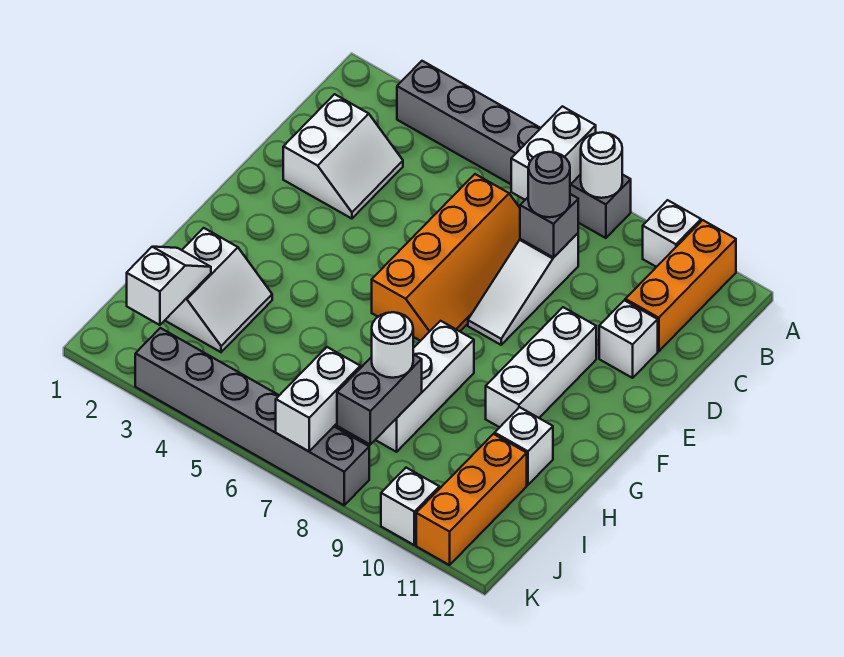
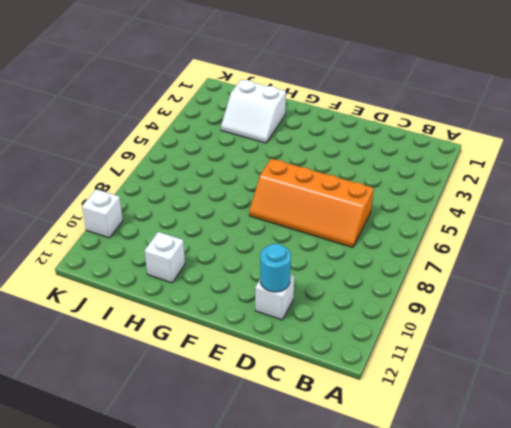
cyan round brick D11 level 2 -> none
none -> grey brick A3:A8 level 1
none -> white brick A10 level 1
none -> orange brick A11:C11 level 1

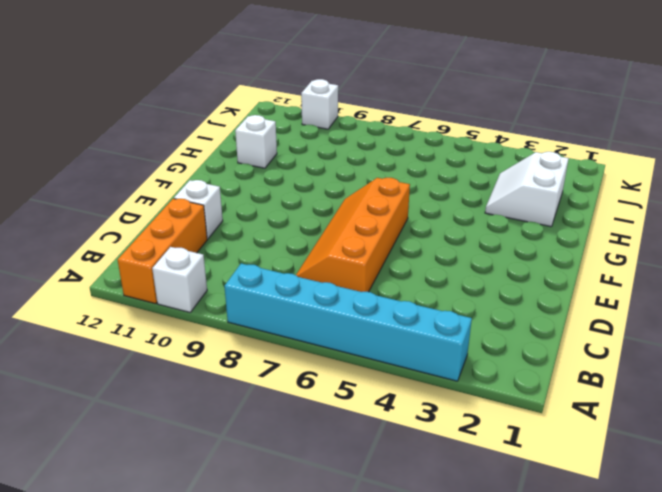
cyan brick A3:A8 level 1 -> grey brick A3:A8 level 1
none -> white slope C2:D3 level 1 top 2
none -> white slope C8:E8 level 1 top C
none -> white brick E10:G10 level 1

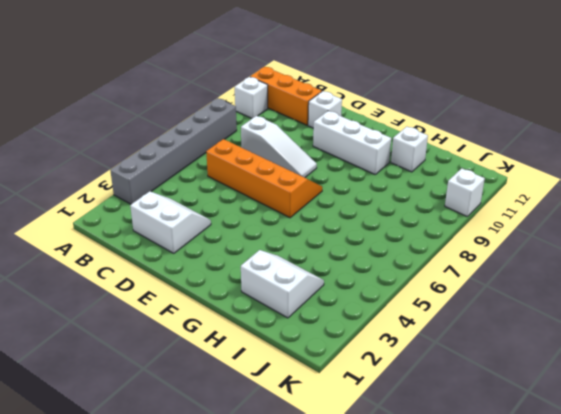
none -> white brick G8:I8 level 1
none -> orange brick I11:K11 level 1
none -> grey brick K3:K8 level 1

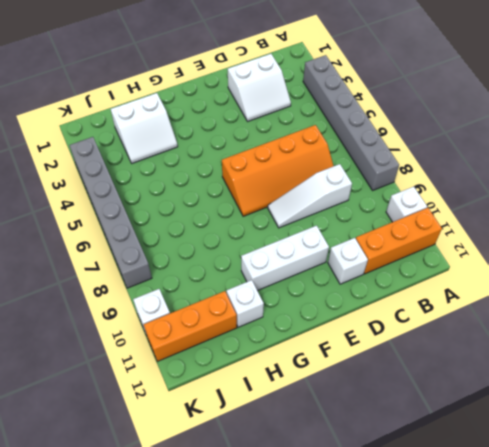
none -> white brick G8:I8 level 1
none -> white brick A7:B7 level 2
none -> white round brick A8 level 2

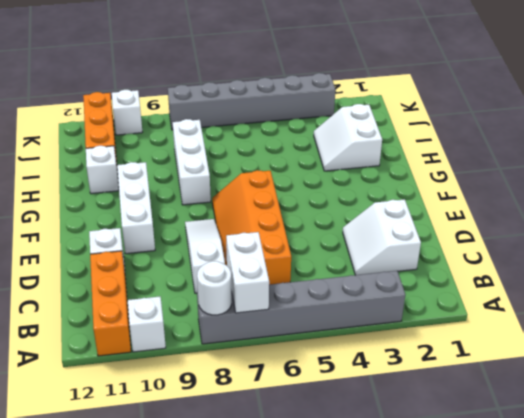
none -> grey brick C8 level 2
none -> white slope I2:J2 level 2 top J
none -> grey brick I8:J8 level 2

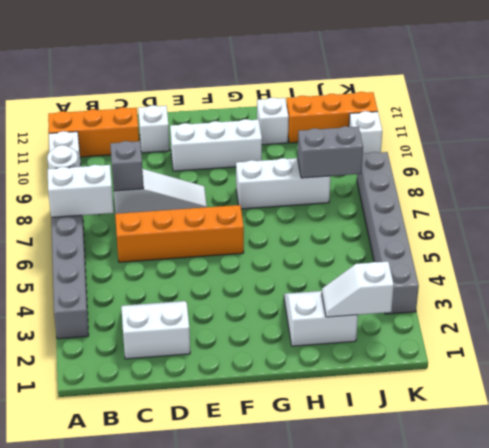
none -> white brick J7:K7 level 2
none -> grey round brick C8 level 3
none -> white round brick I8 level 3

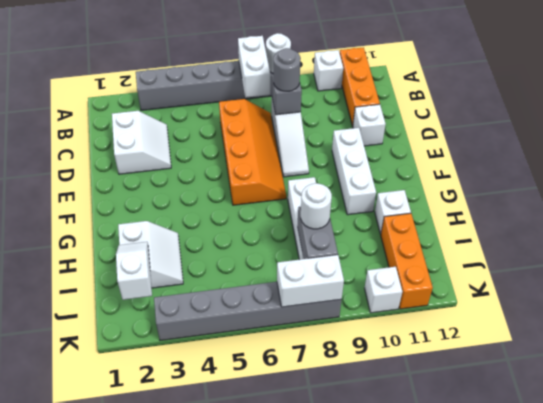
white brick K7:K8 level 2 -> white brick J7:K7 level 2

